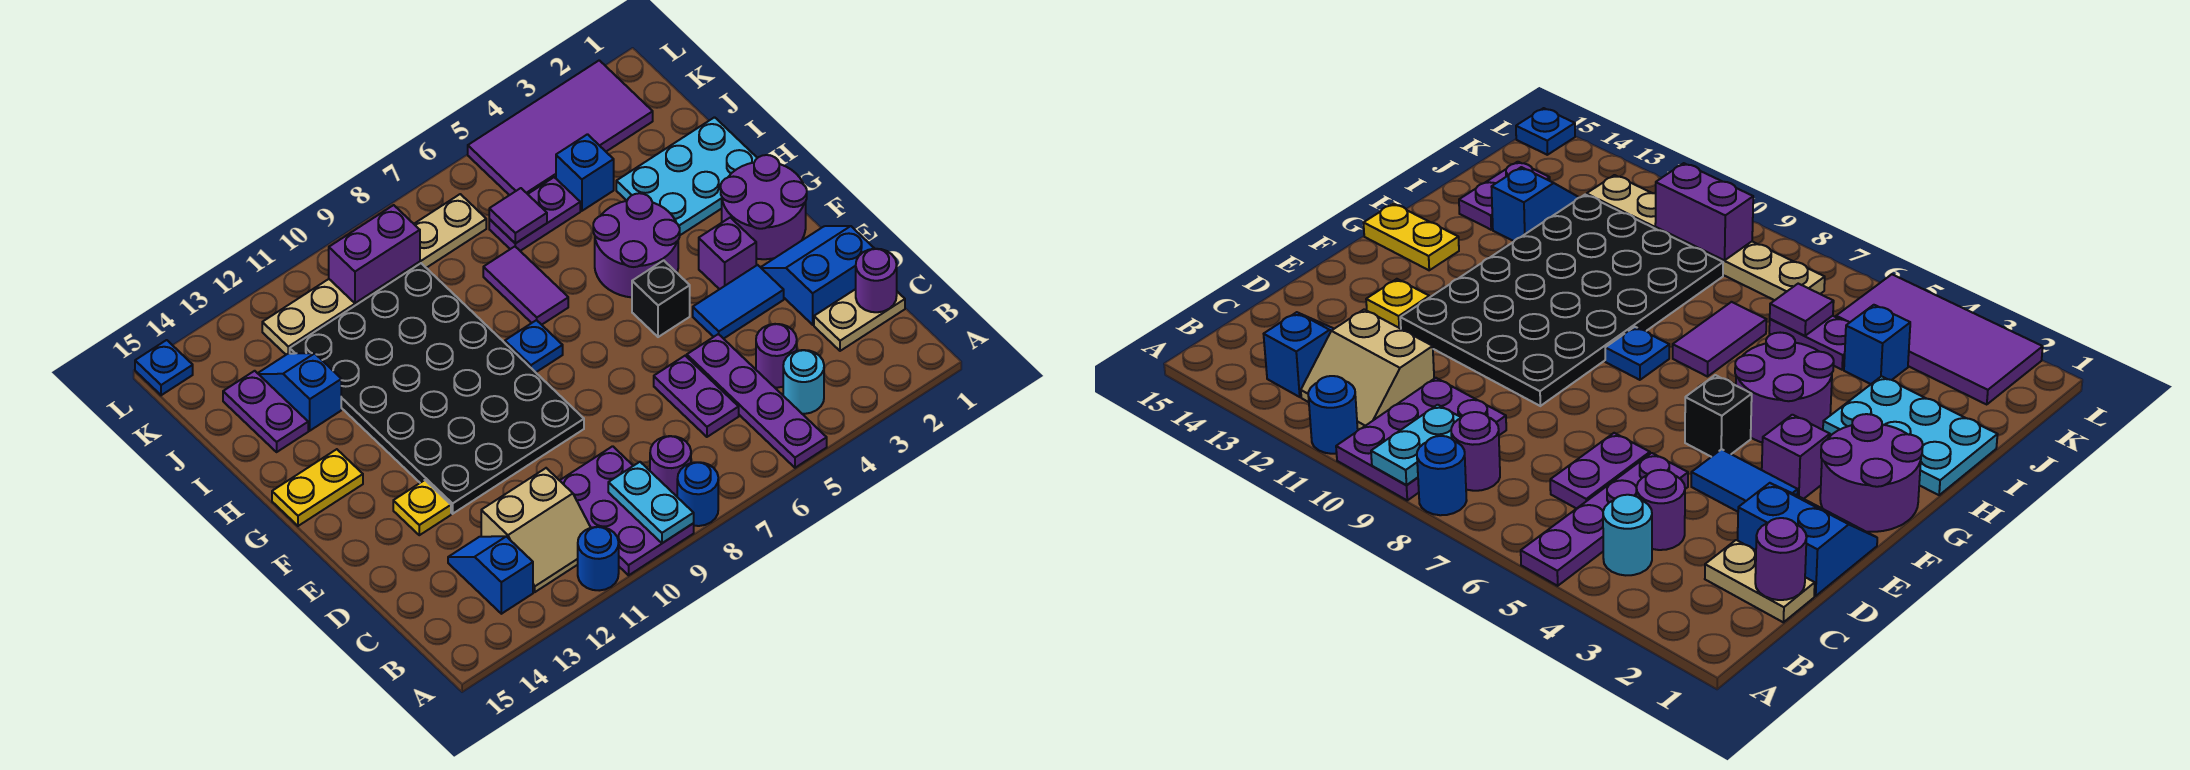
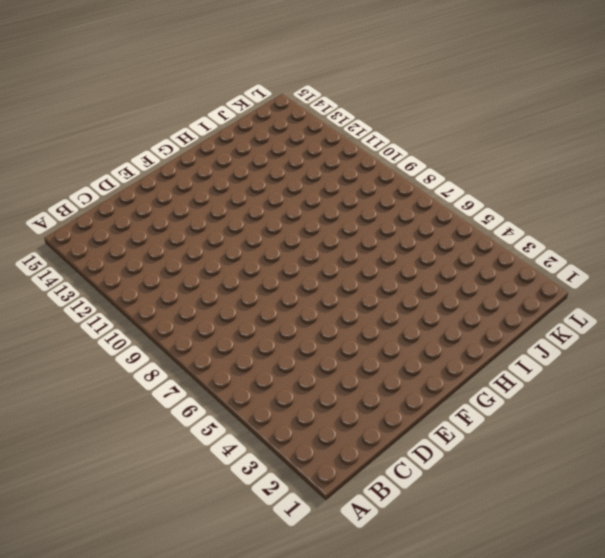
none -> purple plate A5:D5 level 1
none -> blue round brick A8 level 1
none -> purple plate A9:C10 level 1
none -> blue round brick A11 level 1

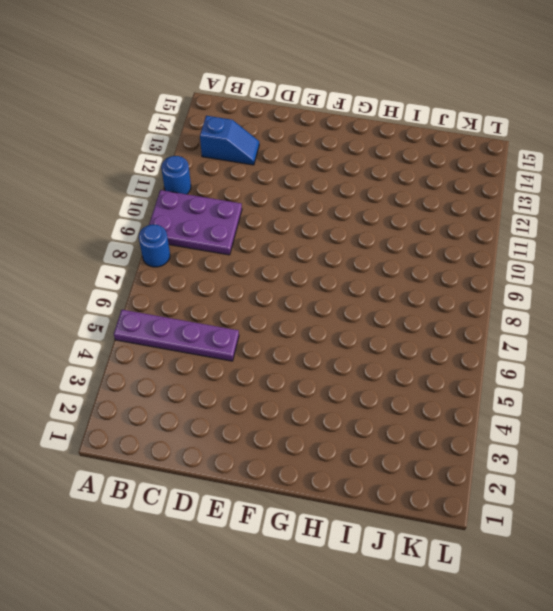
none -> cyan round brick B4 level 1
none -> purple round brick B8 level 1
none -> tan slope B11:C12 level 1 top C
none -> tan plate C1:C2 level 1

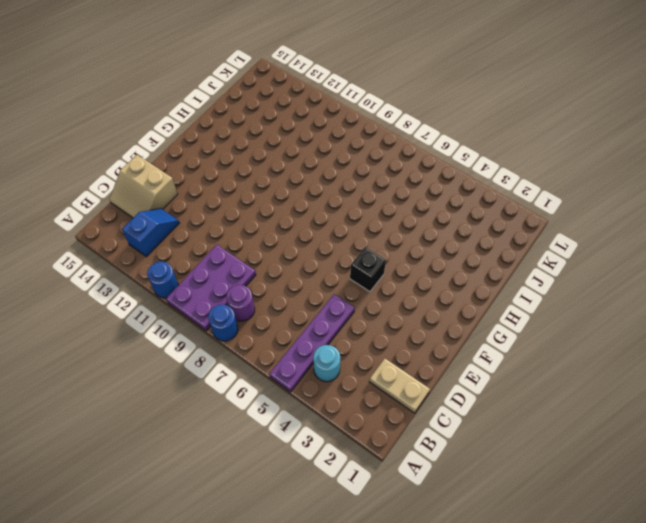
tan slope C14:D15 level 1 top D -> tan slope B11:C12 level 1 top C
none -> purple round brick C4 level 1
none -> purple plate C6:D6 level 1
none -> blue slope D1:E2 level 1 top D
none -> blue tile E3:E4 level 1

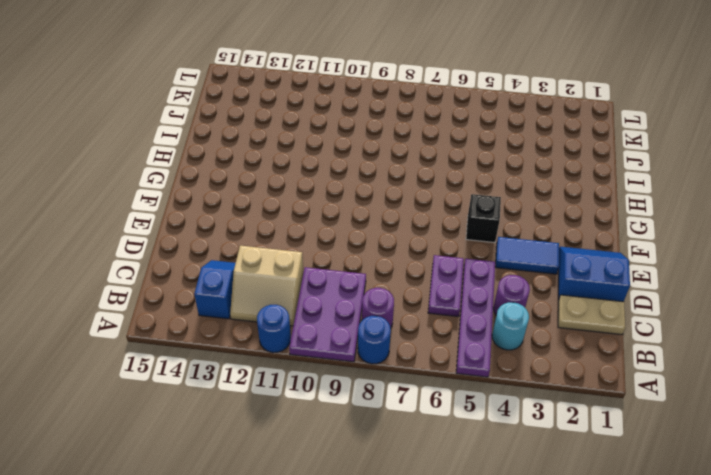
none -> black plate E9:J12 level 1
none -> yellow plate E13 level 1
none -> purple round brick F1:G2 level 1
none -> purple brick F3 level 1

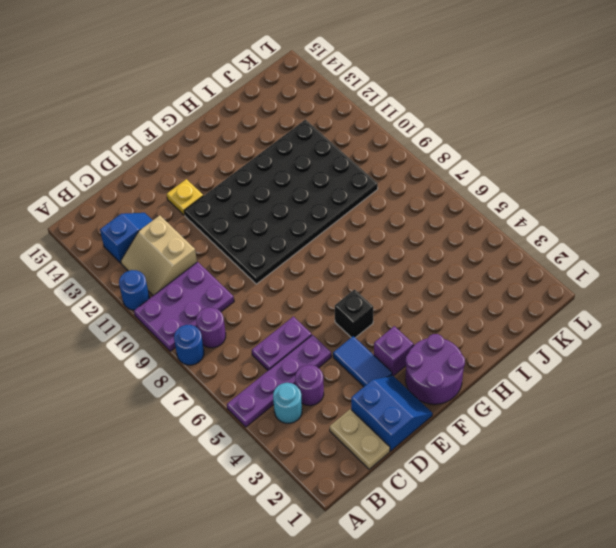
none -> purple round brick G4:H5 level 1
none -> blue plate G8 level 1
none -> yellow plate G14:G15 level 1
none -> cyan plate H1:I3 level 1

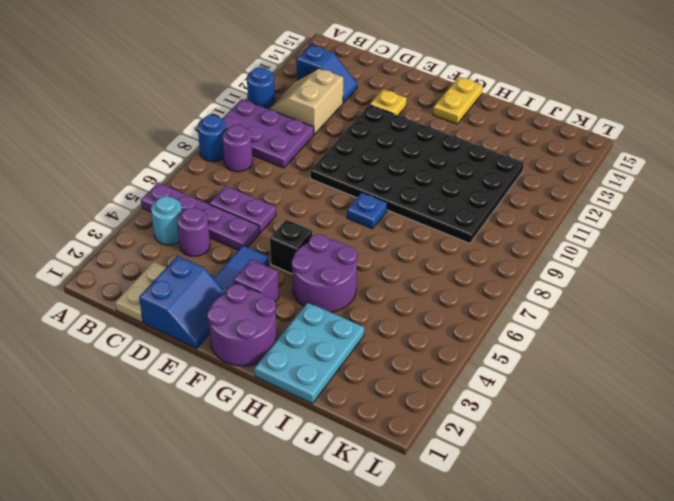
none -> purple tile H7:I7 level 1
none -> blue slope I13:J13 level 1 top I
none -> purple plate I14:J14 level 1
none -> blue brick J4 level 1

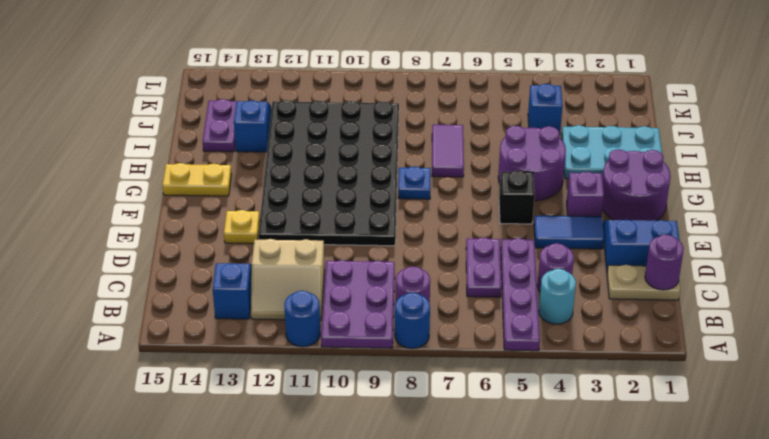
none -> purple plate J5:J6 level 1
none -> purple tile K2:L5 level 1
none -> tan plate K7:K12 level 1
none -> blue plate L15 level 1

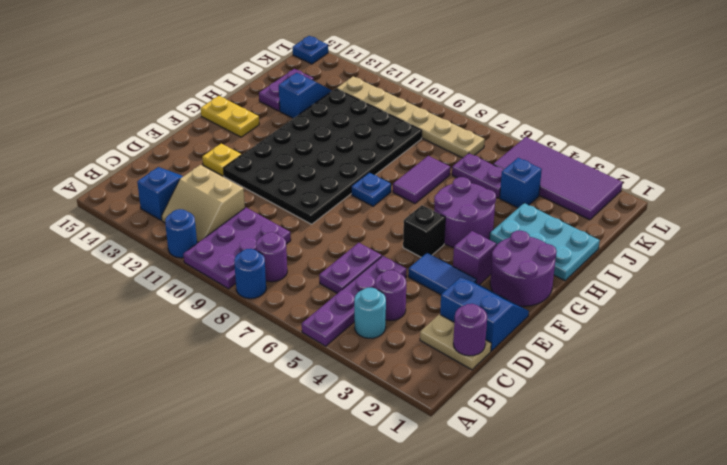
none -> cyan plate A9:B9 level 2
none -> purple tile J6 level 2
none -> purple brick K9:K10 level 2

